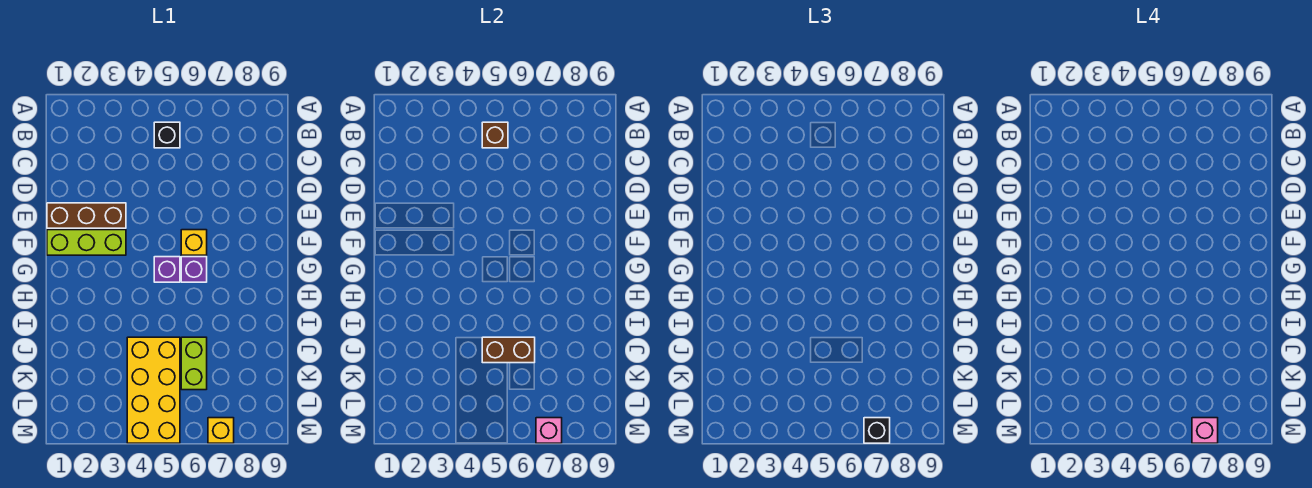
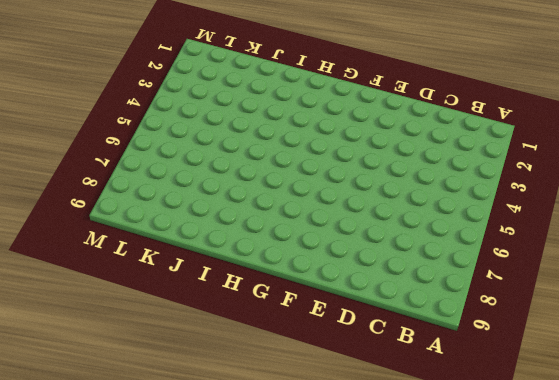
none -> black brick B5 level 1
none -> brown brick E1:E3 level 1
none -> lime brick F1:F3 level 1

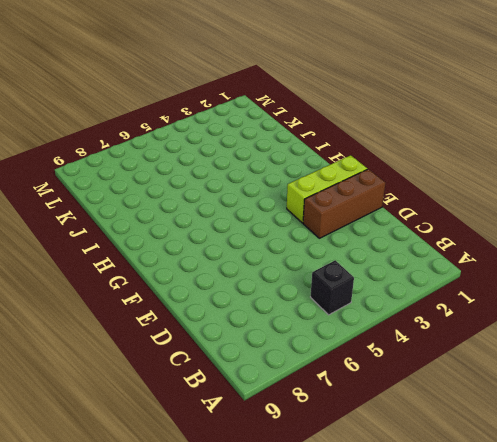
none -> yellow brick F6 level 1
none -> purple brick G5 level 1
none -> purple brick G6 level 1

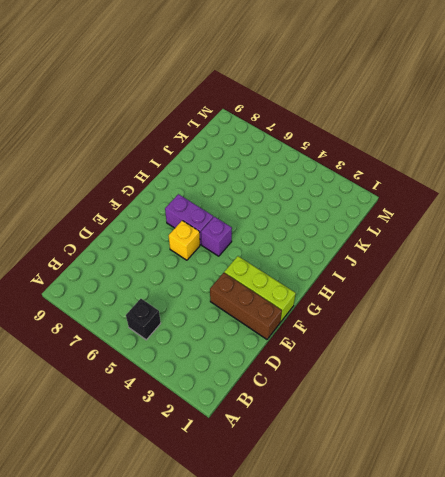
purple brick G6:G7 level 1 -> purple brick G6 level 1
none -> yellow brick J4:M5 level 1
none -> lime brick J6:K6 level 1
none -> yellow brick M7 level 1

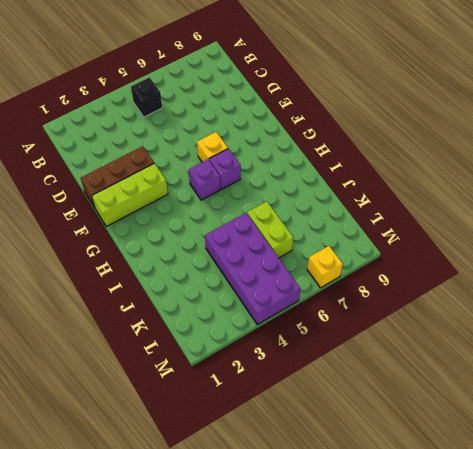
purple brick J4:M5 level 1 -> yellow brick J4:M5 level 1
none -> brown brick B5 level 2
none -> brown brick J5:J6 level 2
none -> pink brick M7 level 2

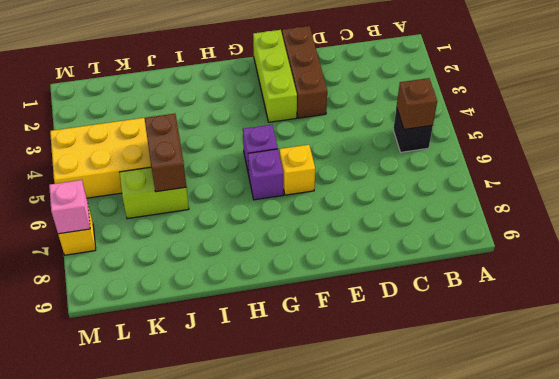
none -> black brick M7 level 3
none -> pink brick M7 level 4

